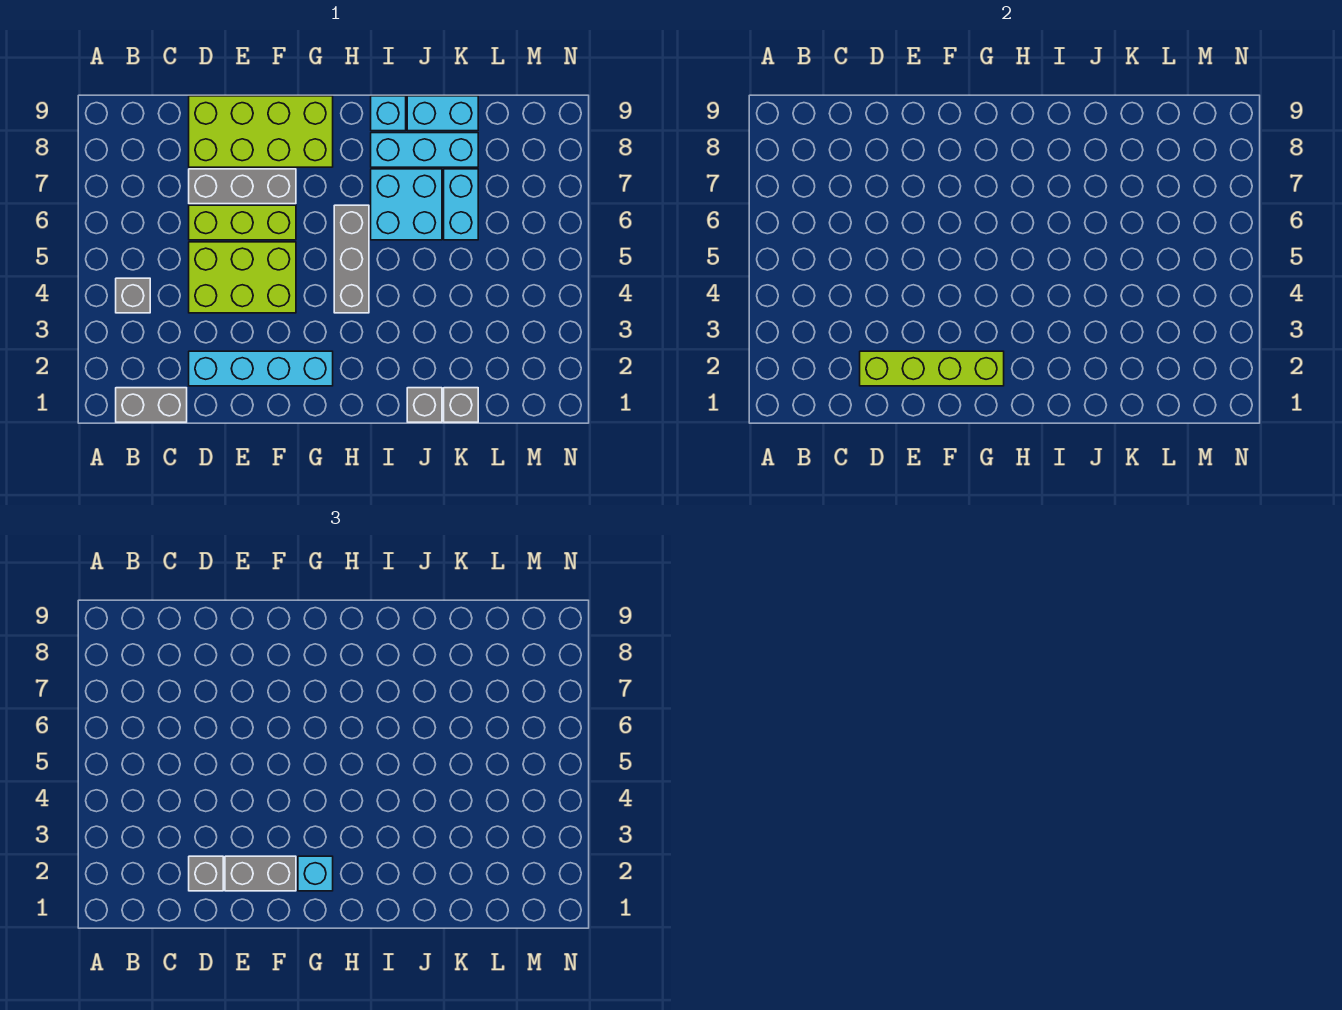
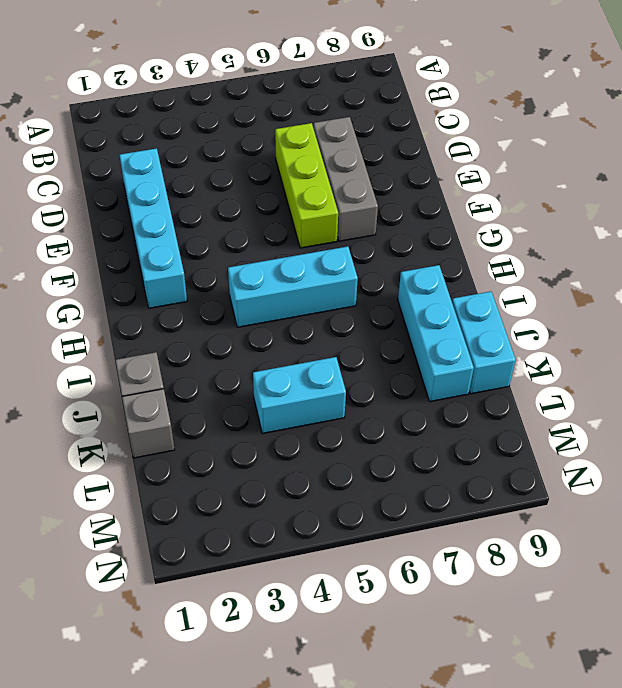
cyan brick H4:H6 level 1 -> grey brick H4:H6 level 1
cyan brick K4:K5 level 1 -> cyan brick K6:K7 level 1
none -> grey brick B1:C1 level 1
none -> grey brick B4 level 1
none -> lime brick D4:F5 level 1

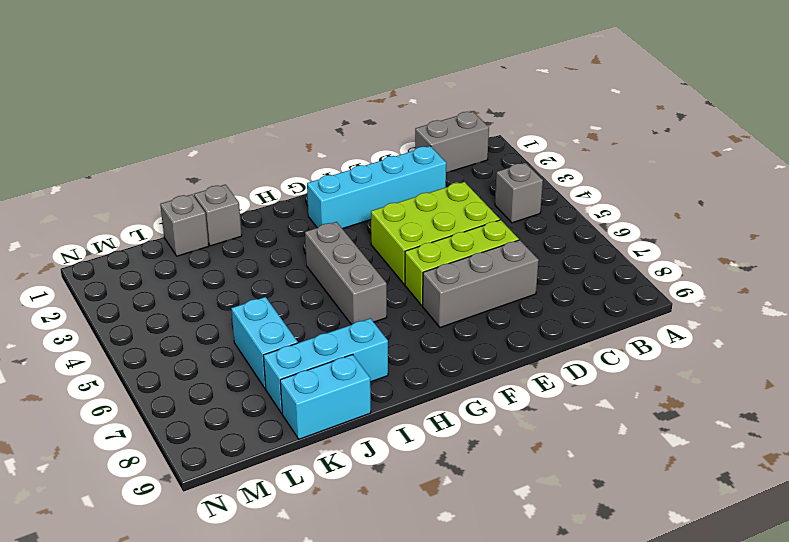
none -> lime brick D8:G9 level 1
none -> cyan brick I6:J7 level 1
none -> cyan brick I9 level 1

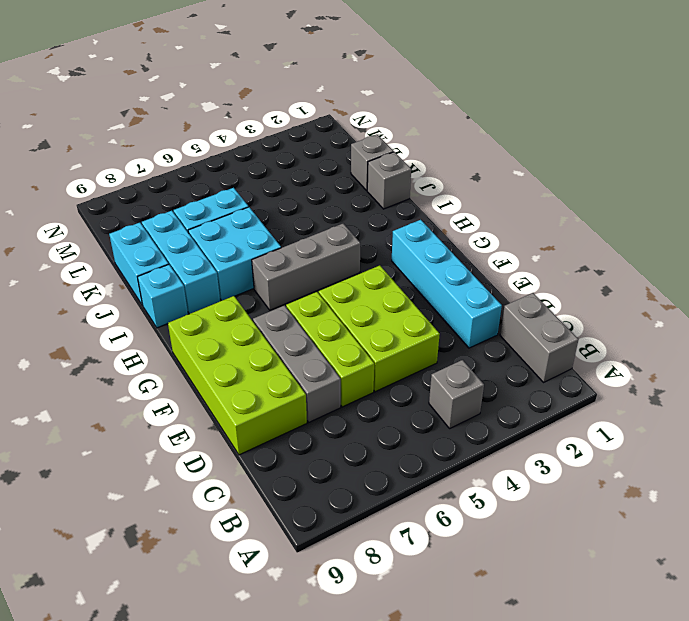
none -> lime brick D2:G2 level 2
none -> grey brick D2 level 3
none -> grey brick E2:F2 level 3

